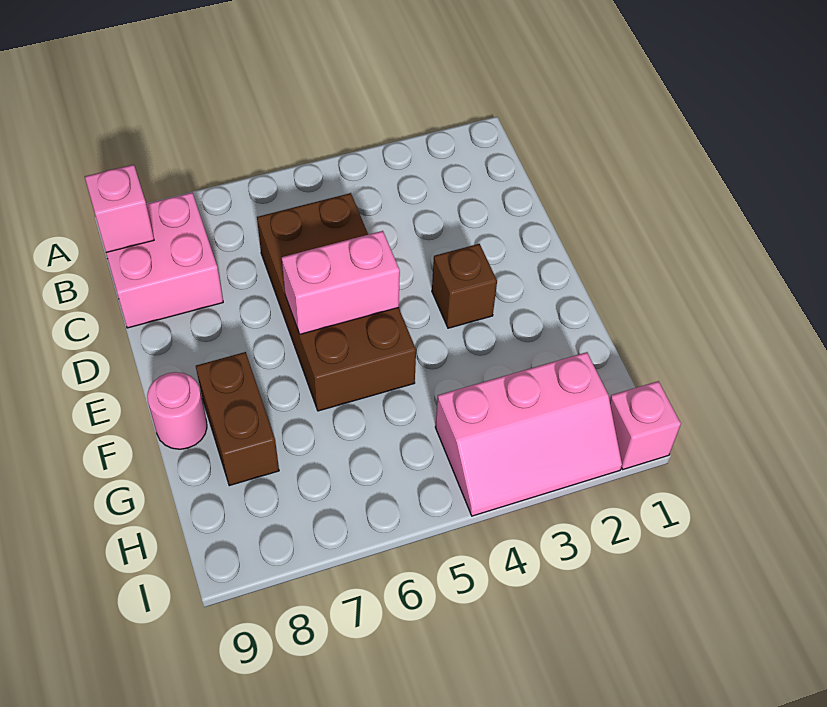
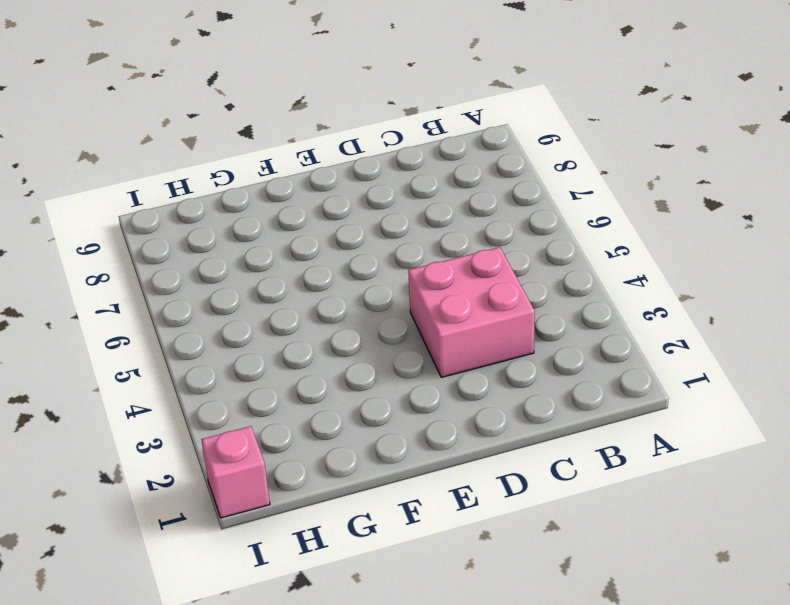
pink brick C3:D4 level 1 -> pink brick B8:C9 level 1
none -> brown brick C5:F6 level 1
none -> brown brick E3 level 1

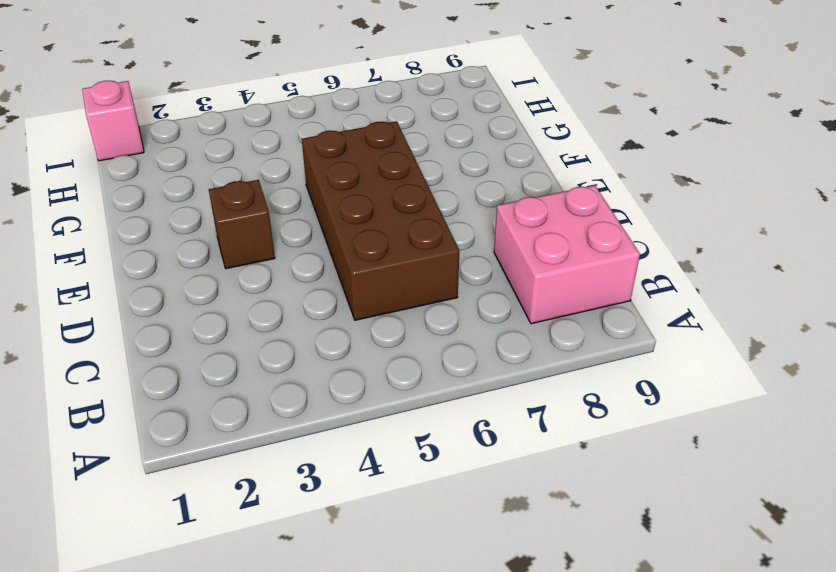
none -> brown brick F8:G8 level 1
none -> pink round brick F9 level 1

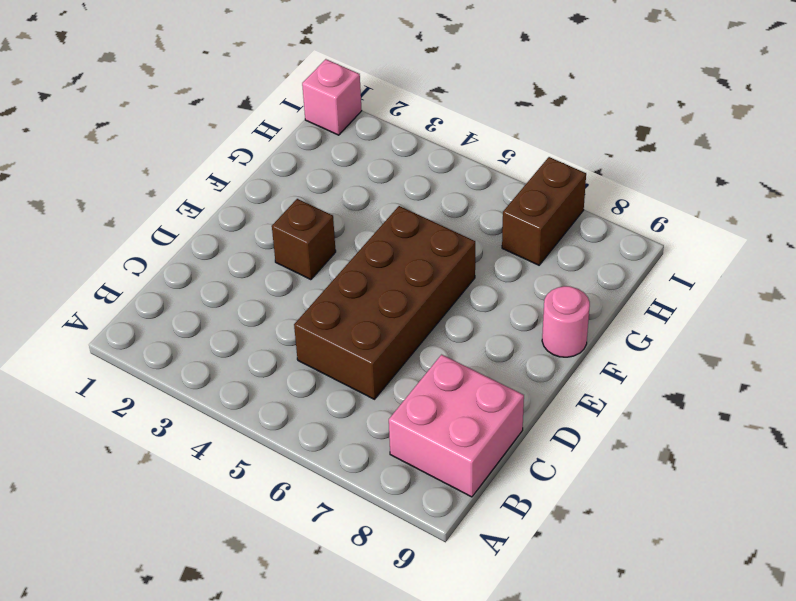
brown brick H7:I7 level 1 -> brown brick F8:G8 level 1
none -> pink slope H2:I4 level 1 top H
none -> pink brick B9 level 2

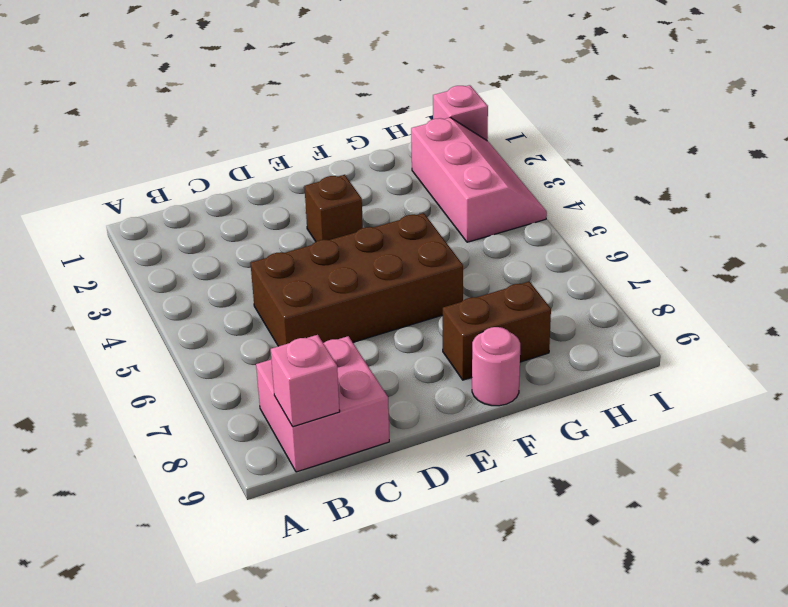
none -> pink brick E5:E6 level 2

